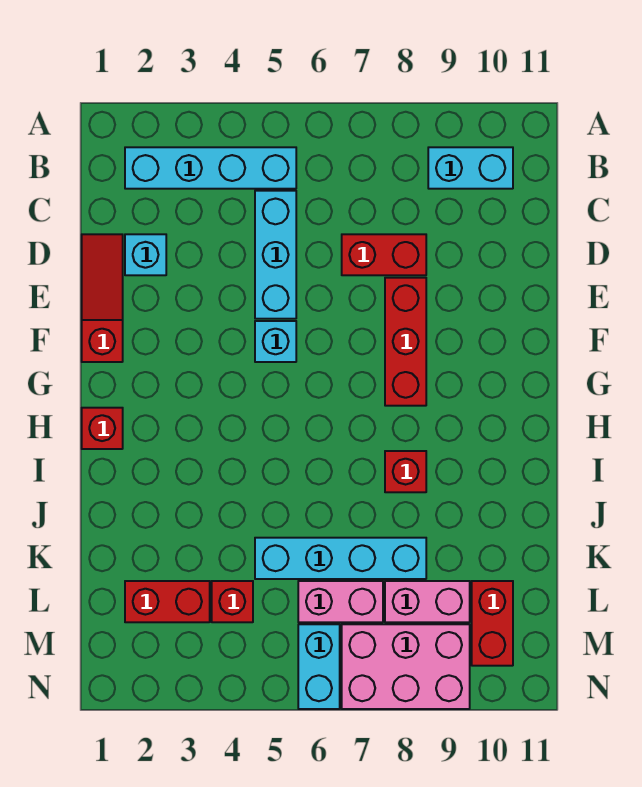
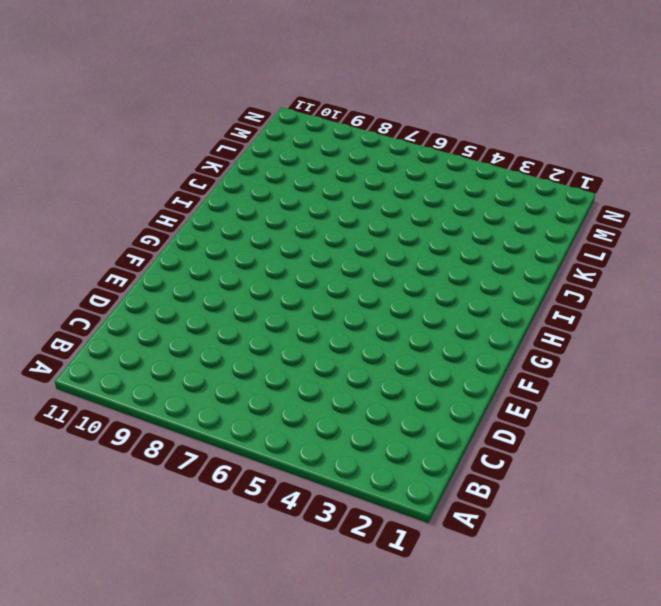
none -> cyan brick B2:B5 level 1
none -> cyan brick B9:B10 level 1
none -> cyan brick C5:E5 level 1

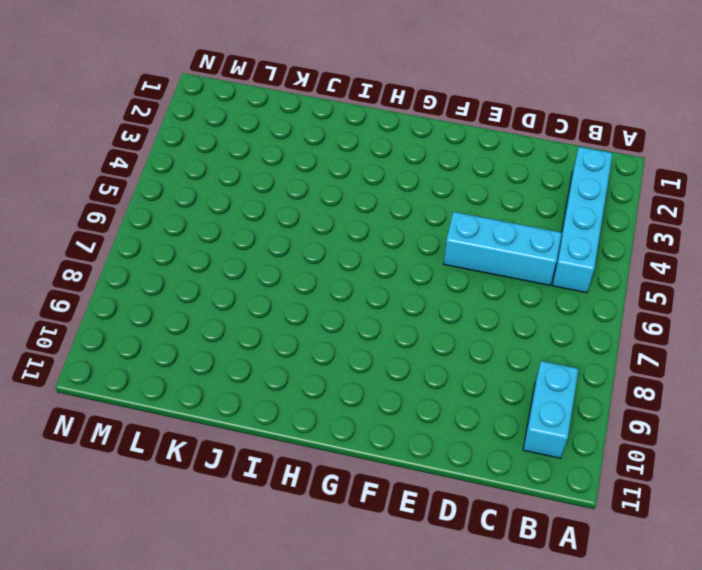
none -> red slope D1:F1 level 1 top F
none -> cyan brick D2 level 1
none -> red brick D7:D8 level 1

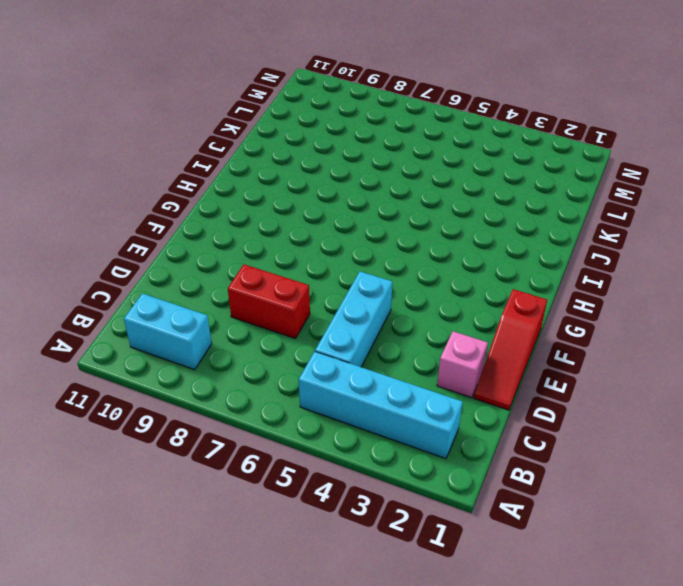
pink brick D2 level 1 -> cyan brick D2 level 1
none -> red brick E8:G8 level 1
none -> cyan brick F5 level 1
none -> red brick H1 level 1

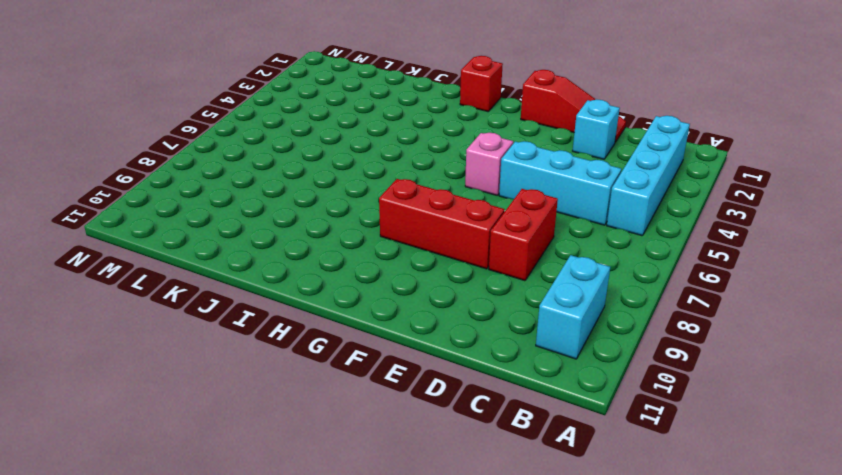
pink brick F5 level 1 -> cyan brick F5 level 1
none -> red brick I8 level 1
none -> cyan brick K5:K8 level 1
none -> red brick L2:L3 level 1

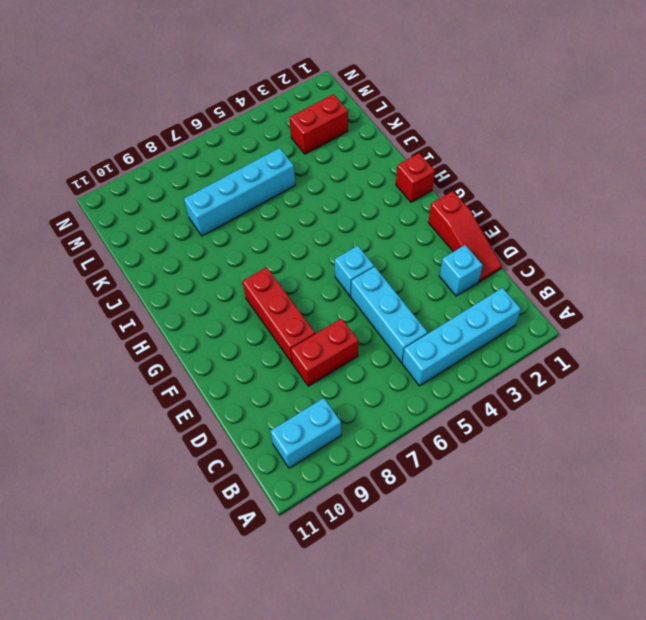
none -> red brick I8 level 1
none -> red brick L4 level 1
none -> pink brick L6:L7 level 1

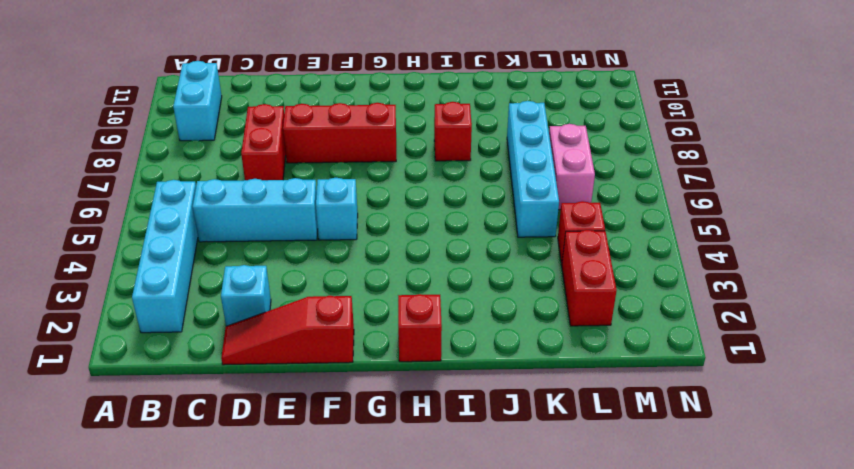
none -> pink brick L8:L9 level 1
none -> red brick L10:M10 level 1
none -> cyan brick M6:N6 level 1

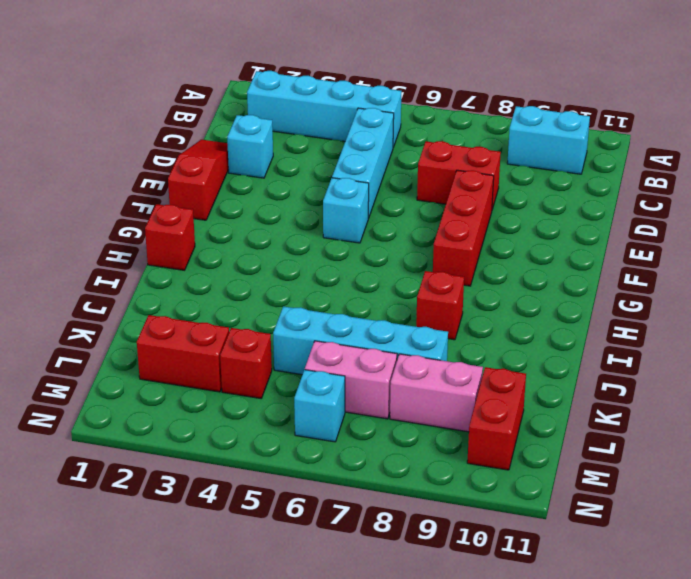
cyan brick M6 level 1 -> cyan brick M6:N6 level 1
none -> pink brick M7:N9 level 1

